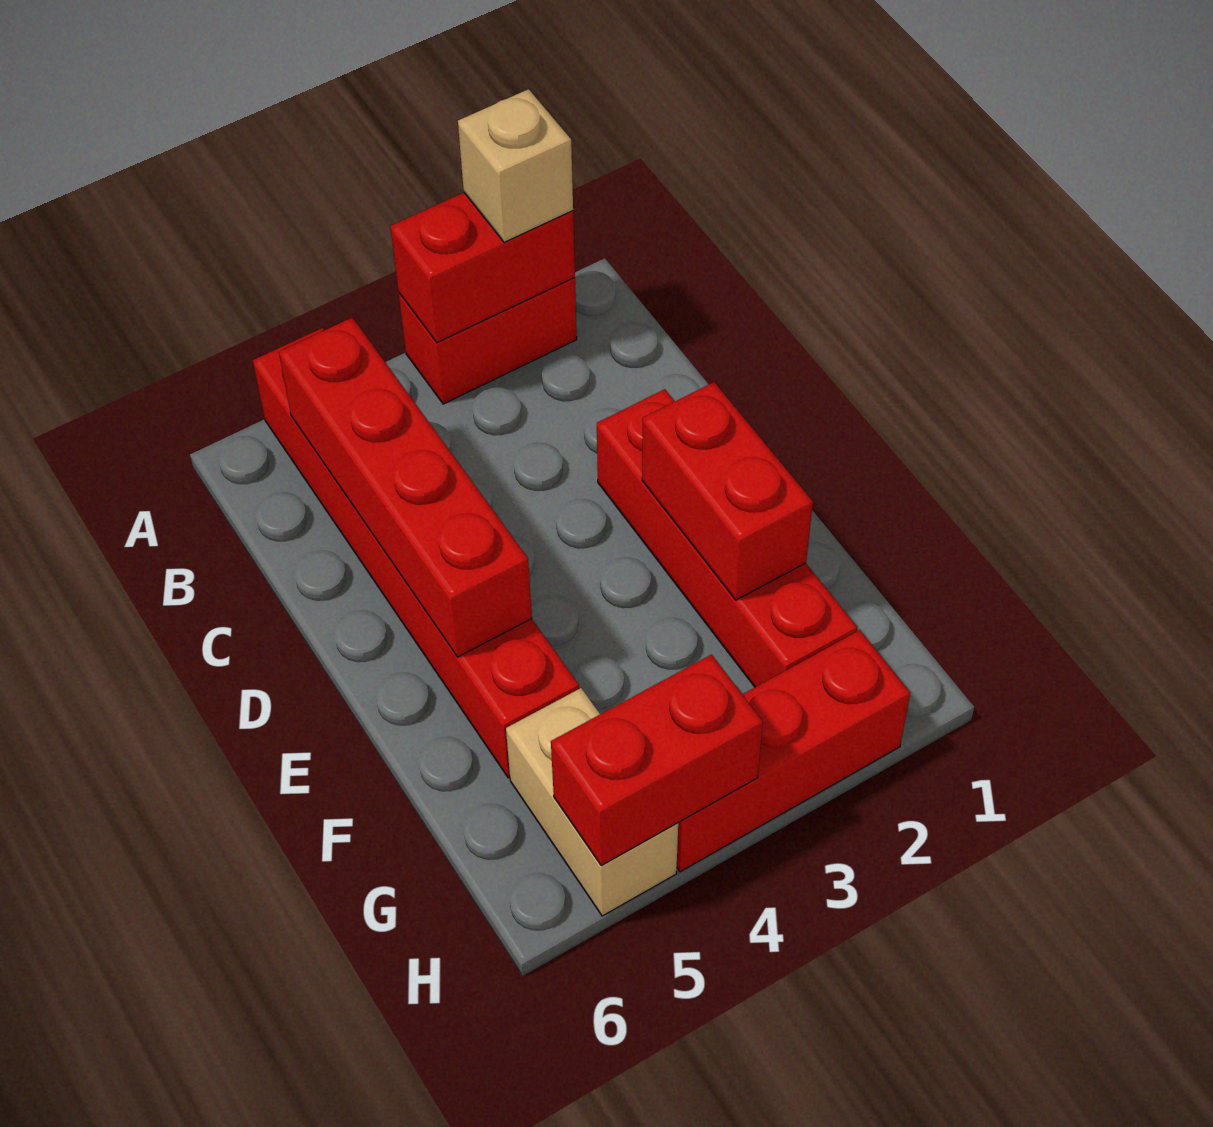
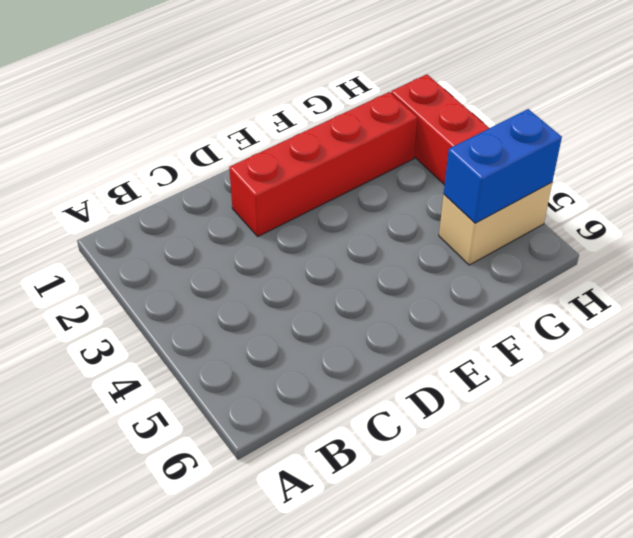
blue brick G5:H5 level 2 -> red brick H4:H5 level 2
none -> red brick A2:A3 level 1
none -> red brick A5:F5 level 1

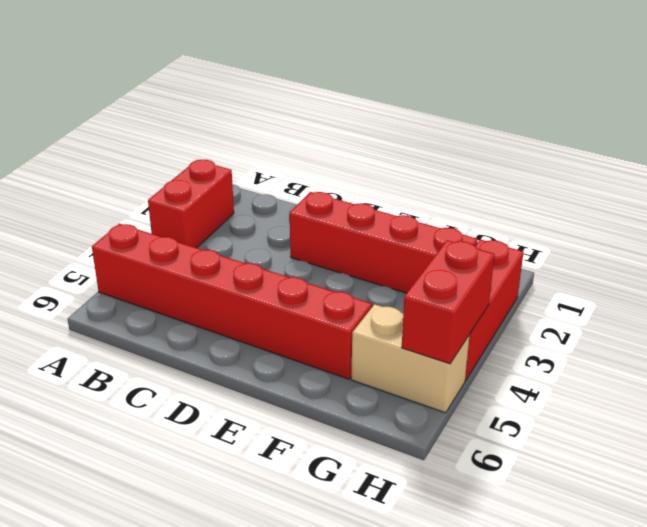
none -> red brick A2:A3 level 2
none -> red brick B5:E5 level 2

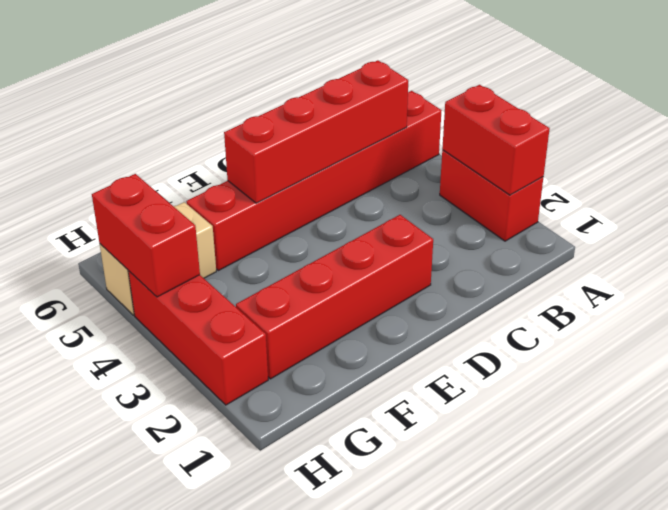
none -> red brick E2:F2 level 2
none -> tan brick A2 level 3

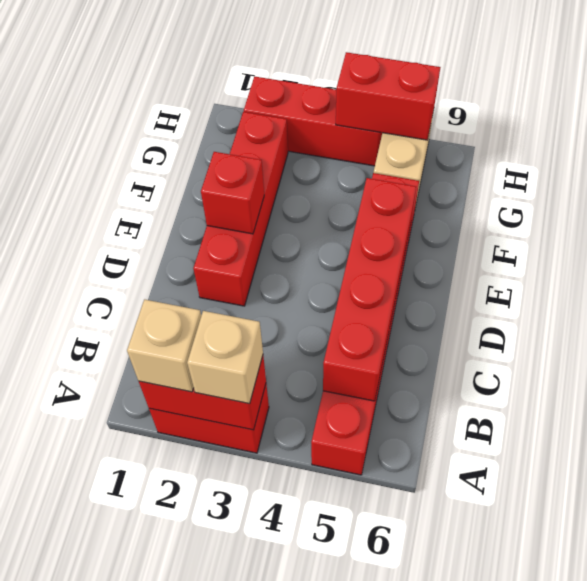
tan brick A3 level 3 -> none
red brick E2 level 2 -> red brick E2:F2 level 2

